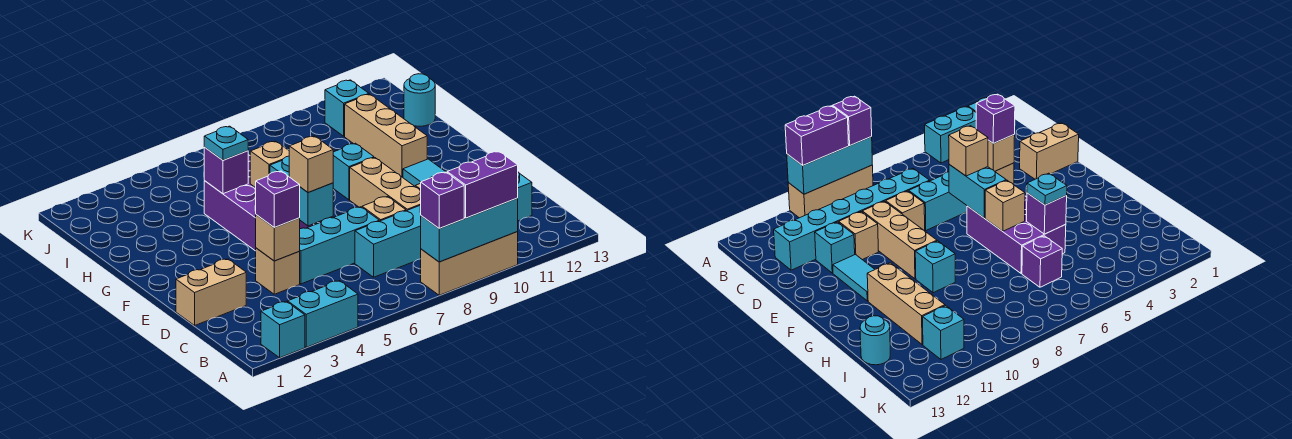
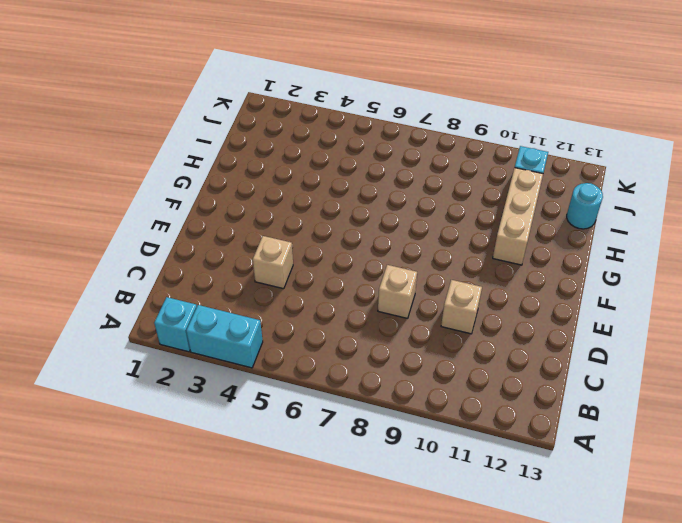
none -> tan brick A8:A10 level 1
none -> cyan brick C7:C12 level 1
none -> tan brick D1:D2 level 1

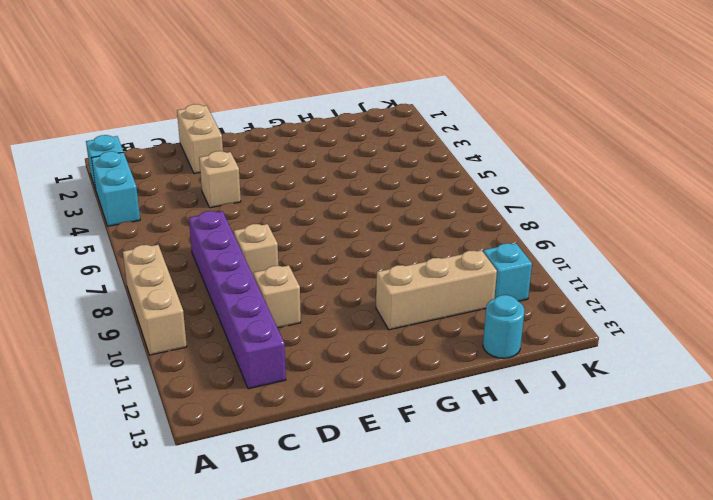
purple brick C7:C12 level 1 -> cyan brick C7:C12 level 1
none -> cyan brick D5:D7 level 1
none -> tan brick D9:F9 level 1
none -> cyan brick D11 level 1

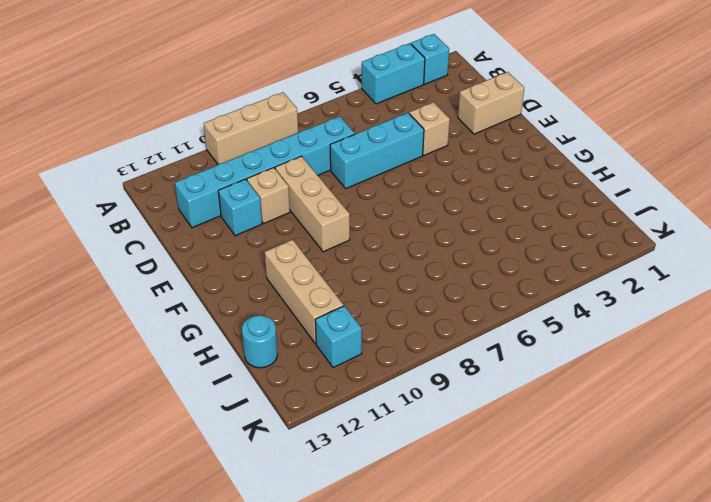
none -> tan brick D8 level 1
none -> cyan tile E11:F11 level 1
none -> purple brick F5:H6 level 1

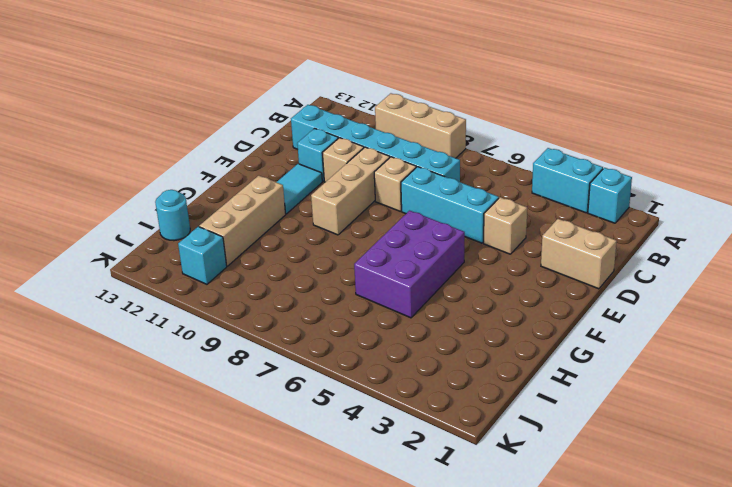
none -> cyan brick G9 level 1
none -> purple brick I6 level 1
none -> cyan brick A8:A10 level 2

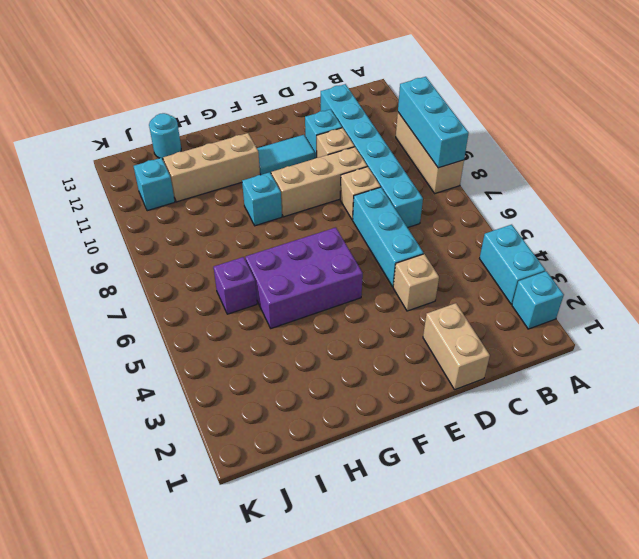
none -> tan brick D4 level 2
none -> cyan brick E6:F6 level 2
none -> tan brick G6 level 2

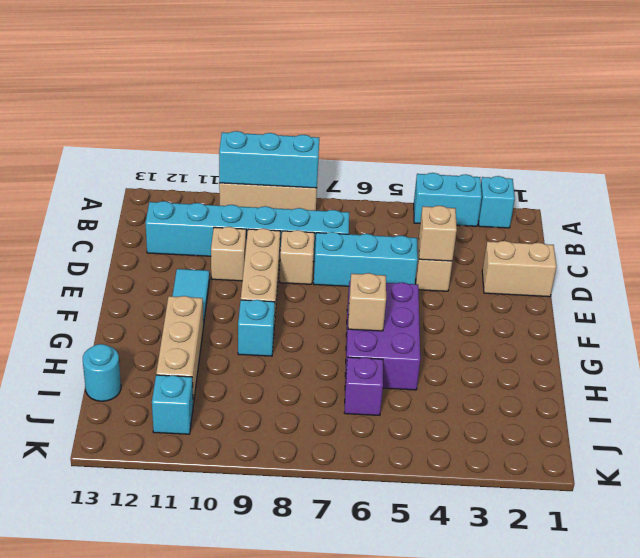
none -> cyan brick D11 level 1
none -> cyan brick E6:F6 level 2
none -> purple brick H5 level 2

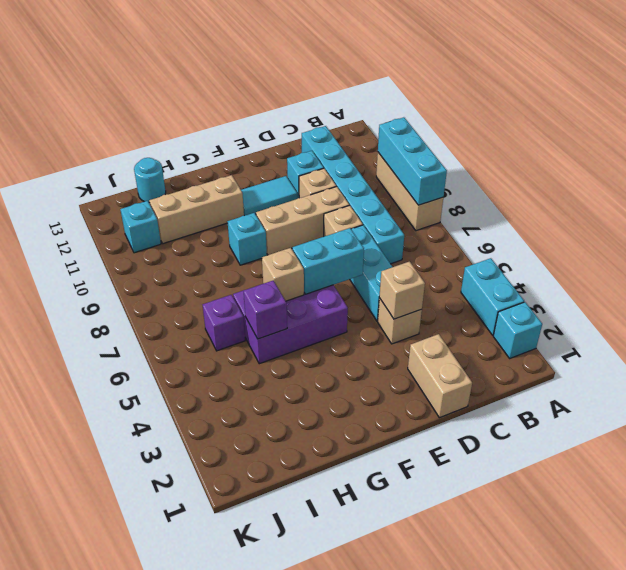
none -> purple brick A8 level 3
none -> purple brick A9:A10 level 3
none -> purple brick D4 level 3

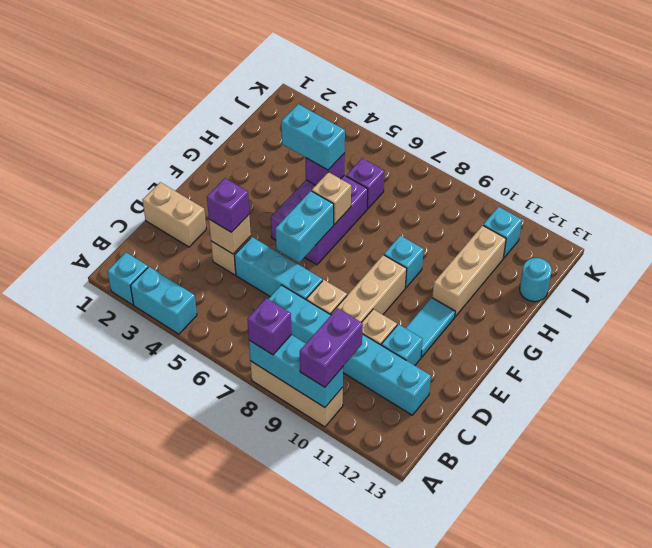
purple brick A10:B10 level 3 -> purple brick A9:A10 level 3
cyan brick H4:H5 level 3 -> cyan plate H5 level 3
none -> tan brick E6 level 3

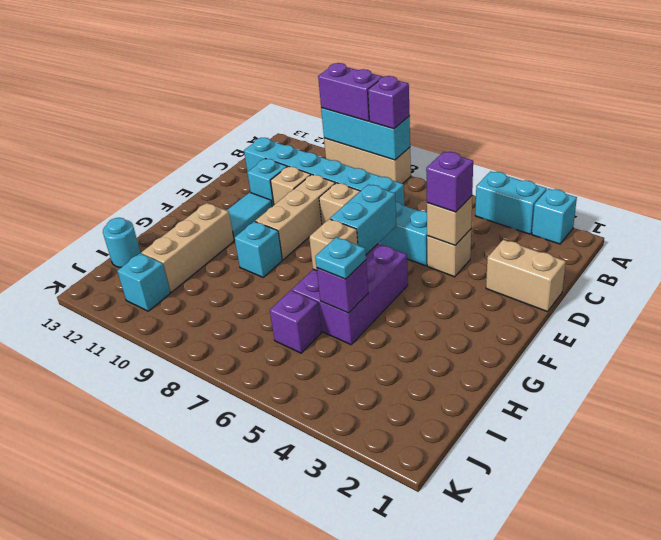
none -> tan brick E6 level 3

